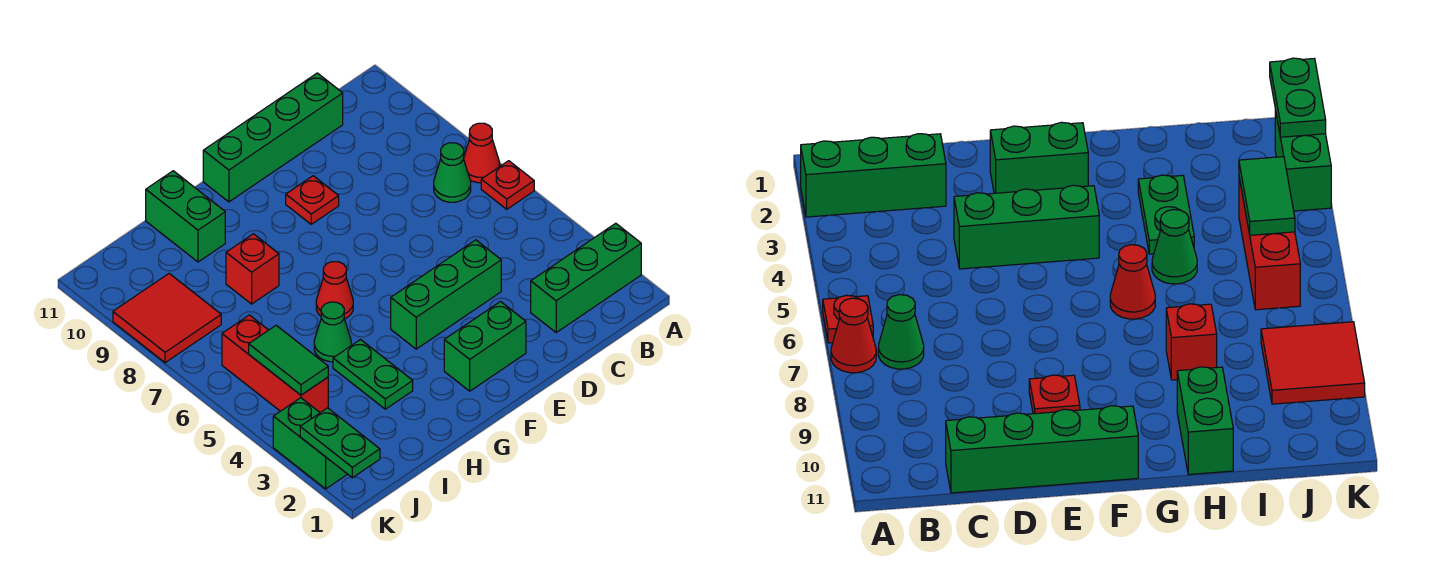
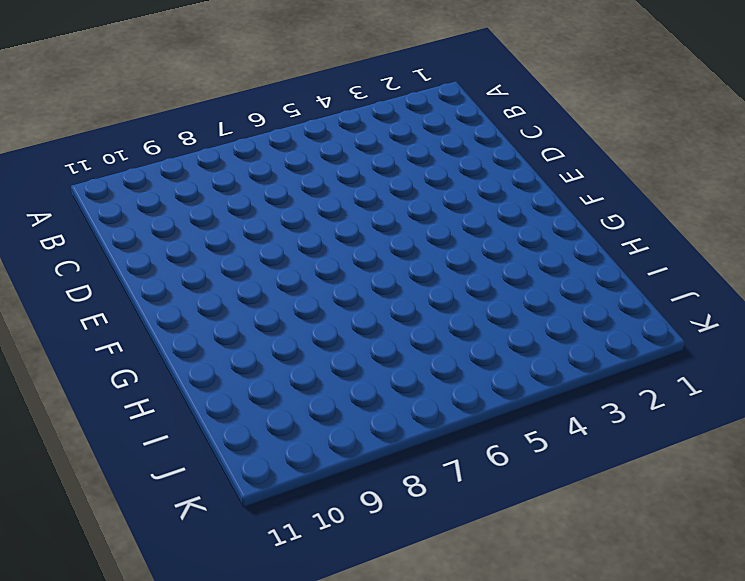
none -> green brick A2:C2 level 1
none -> red plate A6 level 1
none -> red cone A7 level 1

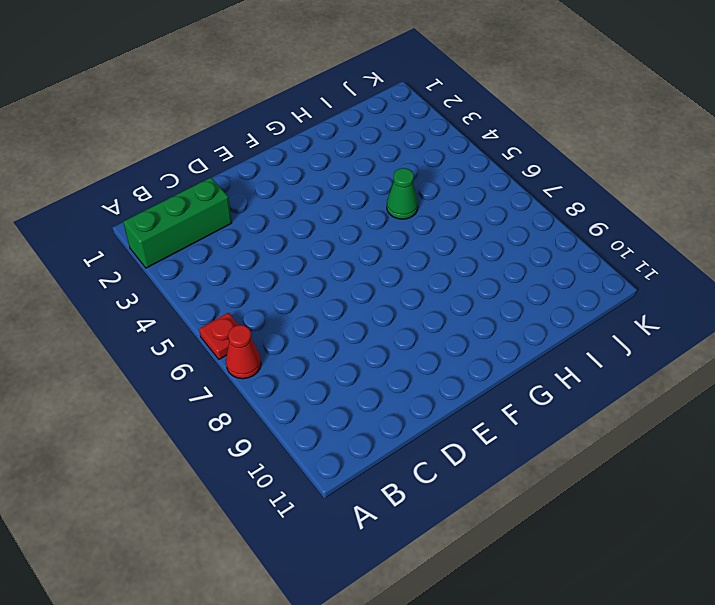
none -> green cone B7 level 1
none -> green brick C11:F11 level 1
none -> green brick D4:F4 level 1

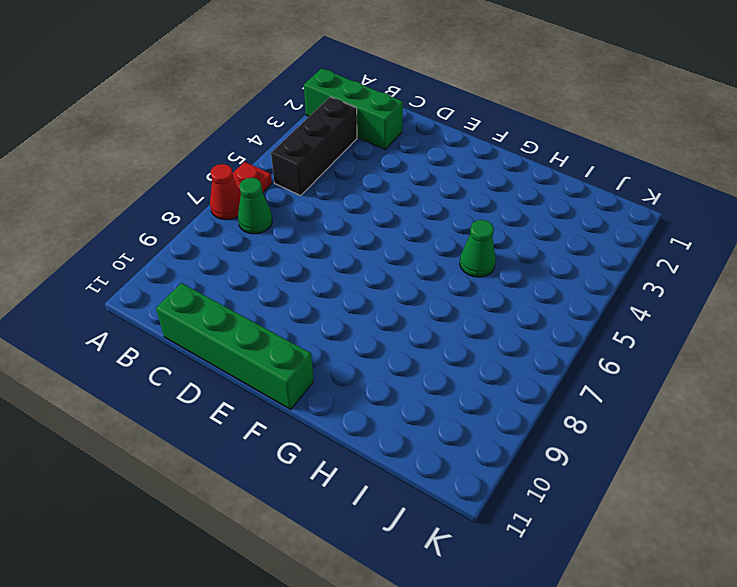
black brick B3:B5 level 1 -> none
none -> green brick D4:F4 level 1
none -> green brick E2:F2 level 1
none -> red plate E9 level 1

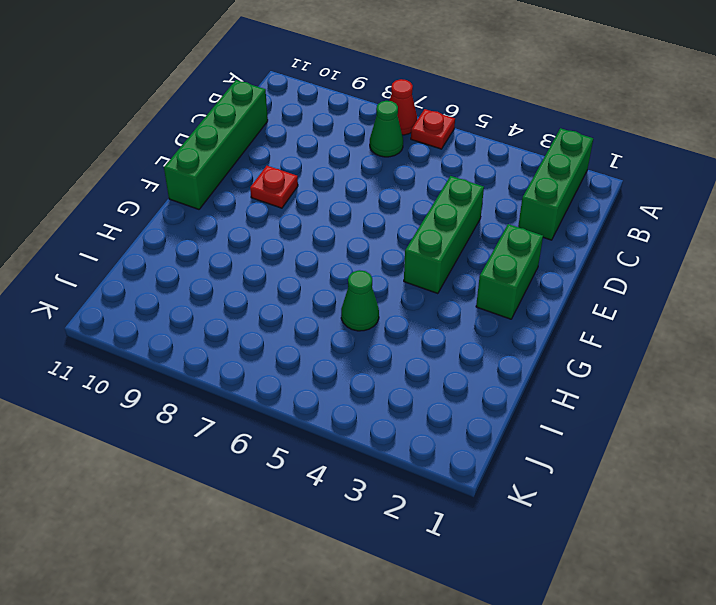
none -> red cone G6 level 1
none -> green plate H3:H4 level 1
none -> red brick H8 level 1

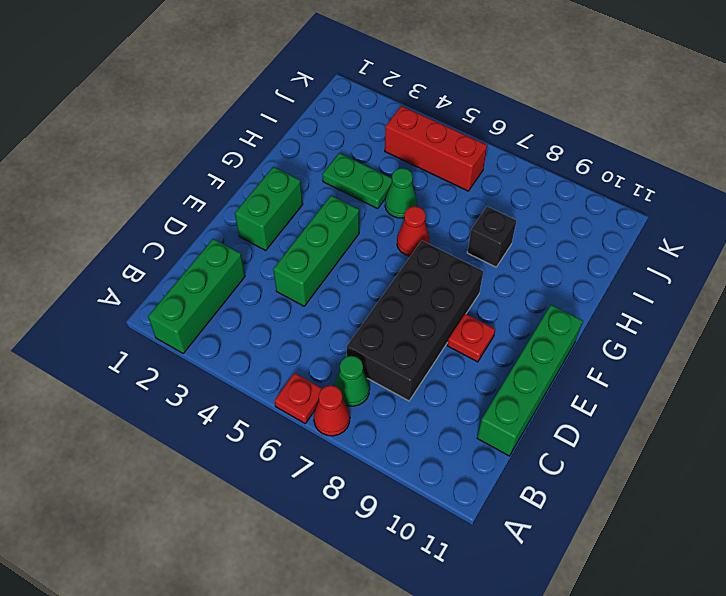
black brick C7:F8 level 1 -> none
black brick H8 level 1 -> red brick H8 level 1
none -> green brick H10:H11 level 1
none -> red tile J8:K9 level 1
none -> green brick K2:K3 level 1

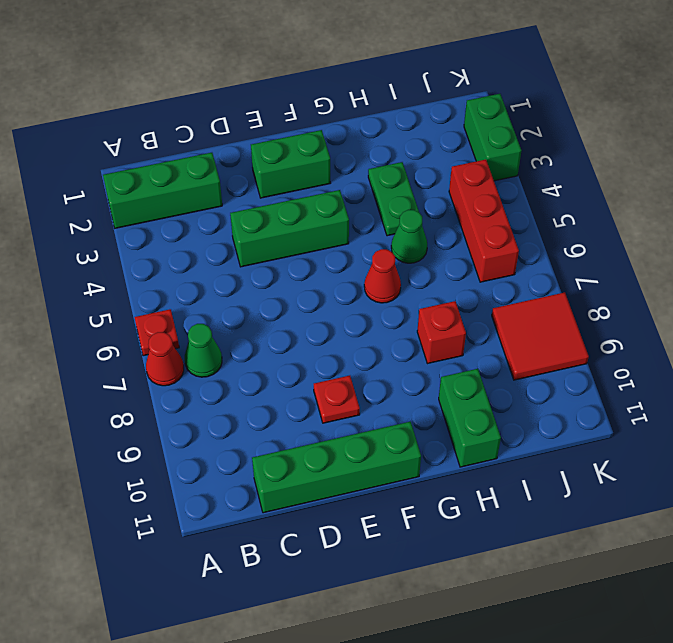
none -> green tile J4:J5 level 2
none -> green plate K1:K2 level 2

